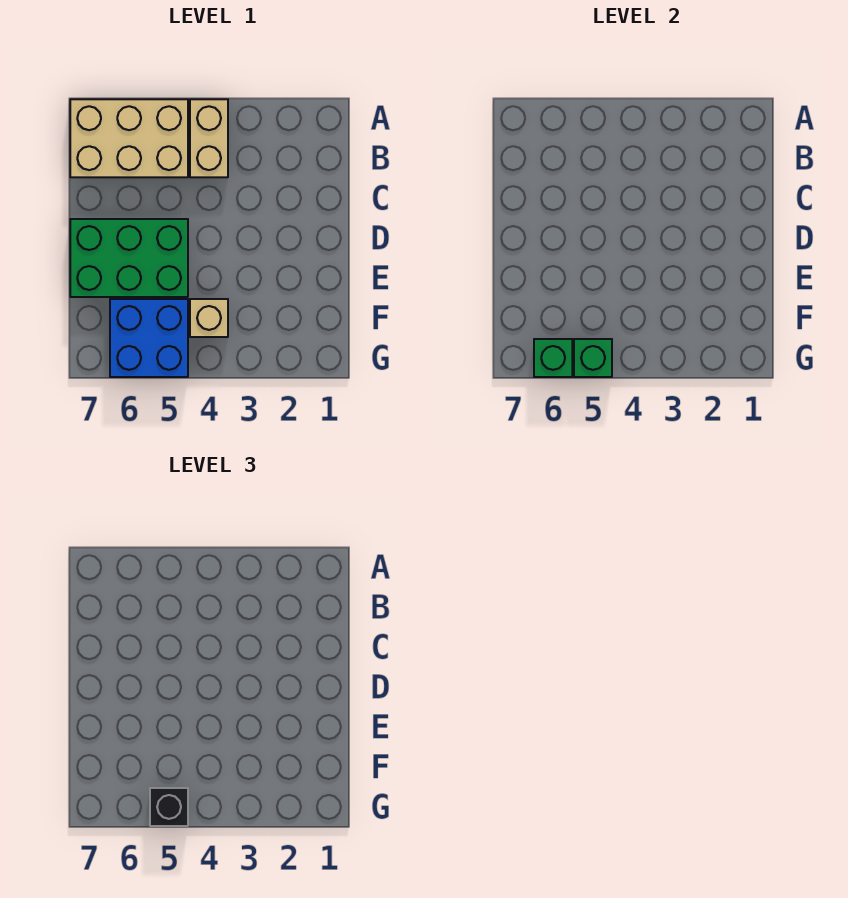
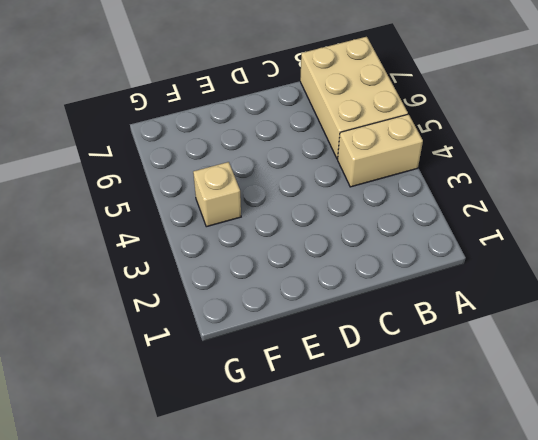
none -> green brick D5:E7 level 1
none -> blue brick F5:G6 level 1

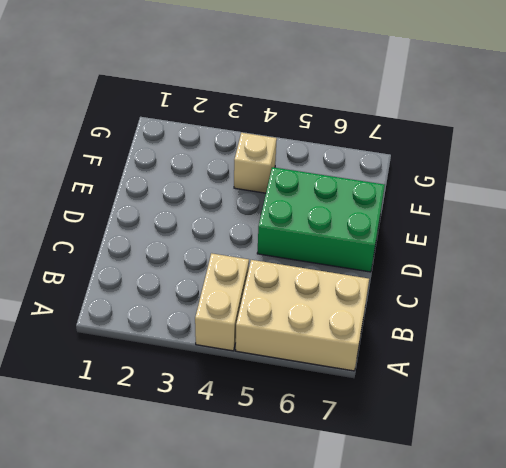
none -> blue brick F5:G6 level 1
none -> green brick G5 level 2

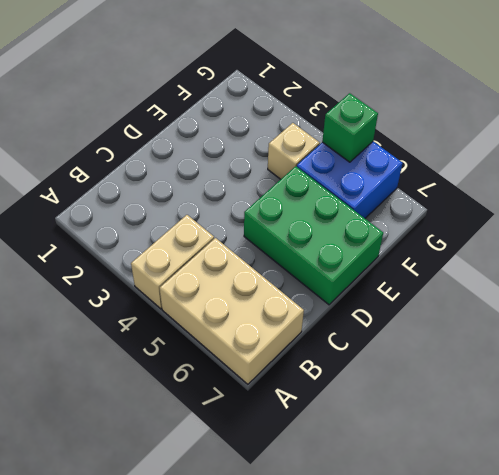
none -> green brick G6 level 2
none -> black brick G5 level 3

